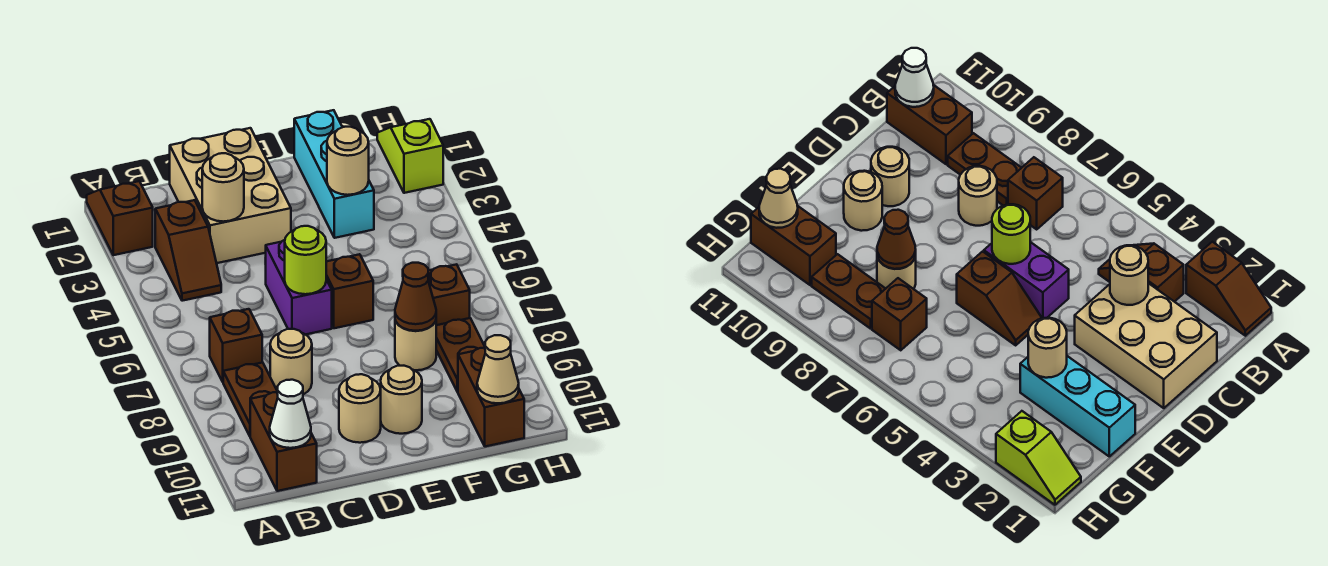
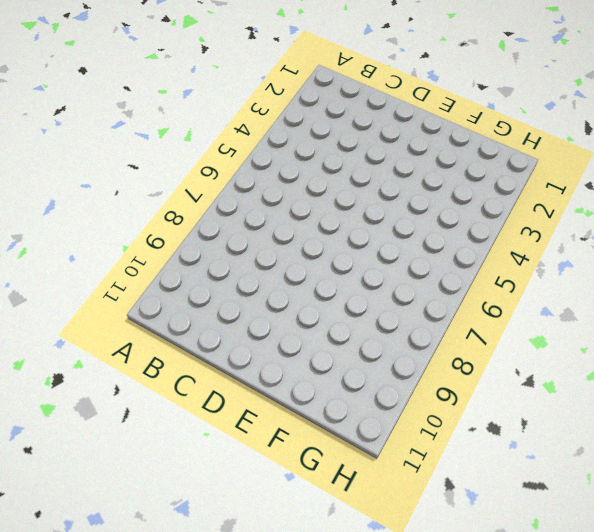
none -> brown slope A1:A2 level 1 top 2
none -> brown slope B3:B4 level 1 top 3
none -> brown brick B7 level 1

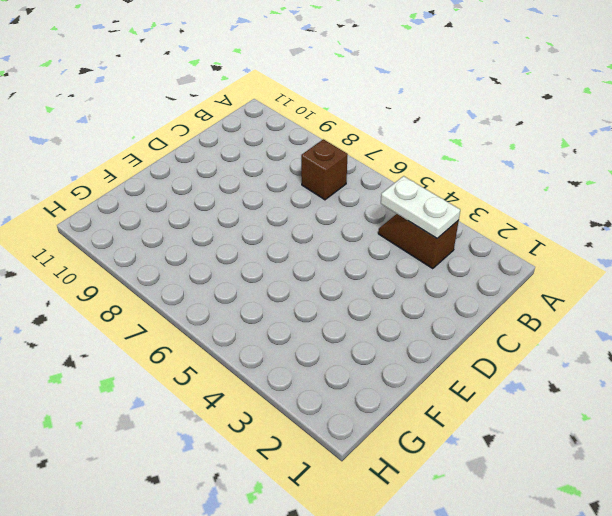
white plate B3:B4 level 2 -> none
none -> brown slope A1:A2 level 1 top 2
none -> brown plate B8:B9 level 1
none -> brown brick B10:B11 level 1

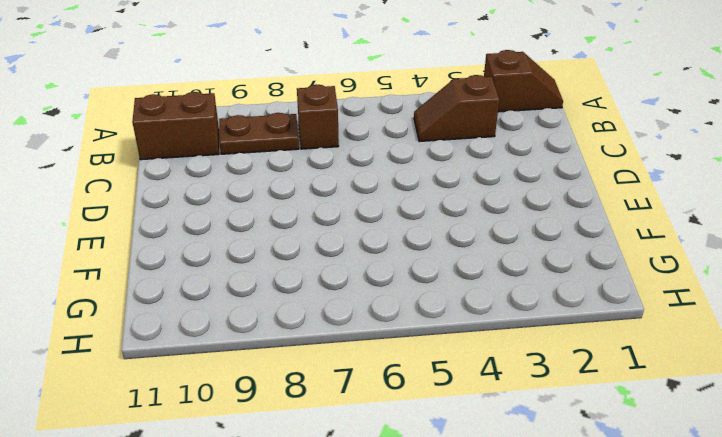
none -> tan brick C1:D3 level 1
none -> tan round brick C8 level 1
none -> purple brick D5:D6 level 1

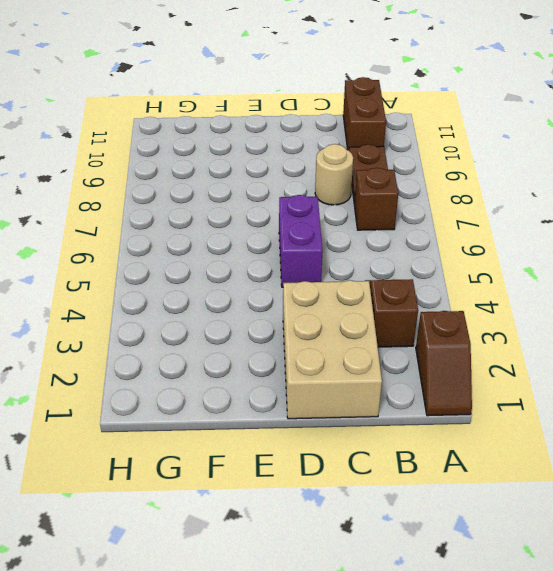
none -> tan round brick D10 level 1
none -> brown slope E5:E6 level 1 top 6
none -> tan round brick E10 level 1

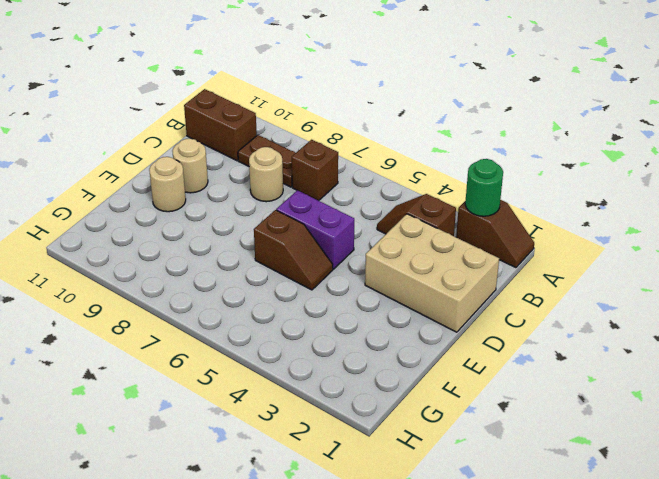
green round brick A2 level 2 -> none
none -> cyan brick F1:F3 level 1
none -> tan round brick F8 level 1
none -> brown brick G7 level 1

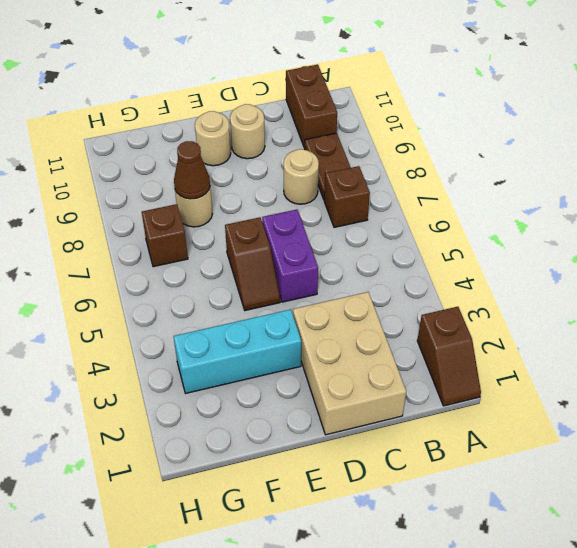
cyan brick E3:G3 level 1 -> cyan brick F1:F3 level 1
none -> brown slope B3:B4 level 1 top 3
none -> brown plate G8:G9 level 1
none -> brown brick G10:G11 level 1

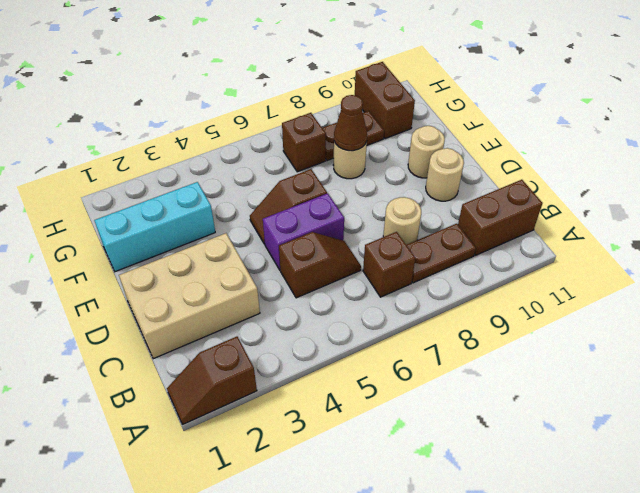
brown slope C5:C6 level 1 top 5 -> brown slope B3:B4 level 1 top 3
brown brick G10:H10 level 1 -> brown brick G10:G11 level 1
none -> lime slope H1:H2 level 1 top 2
none -> white cone B11 level 2
none -> tan round brick C3 level 2

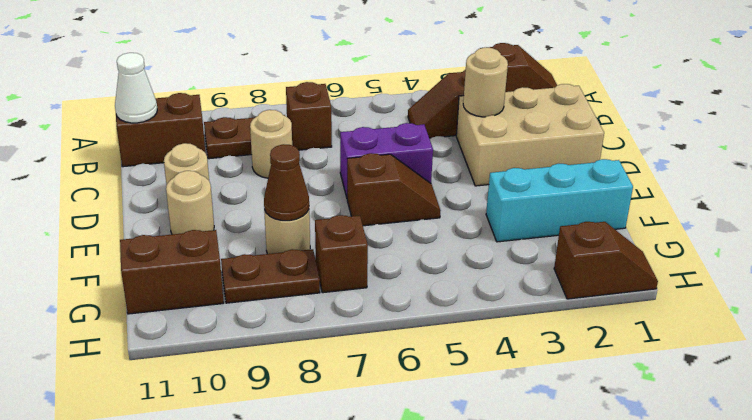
brown slope H1:H2 level 1 top 2 -> lime slope H1:H2 level 1 top 2
none -> lime round brick D6 level 2
none -> tan round brick F3 level 2
none -> tan cone G11 level 2

